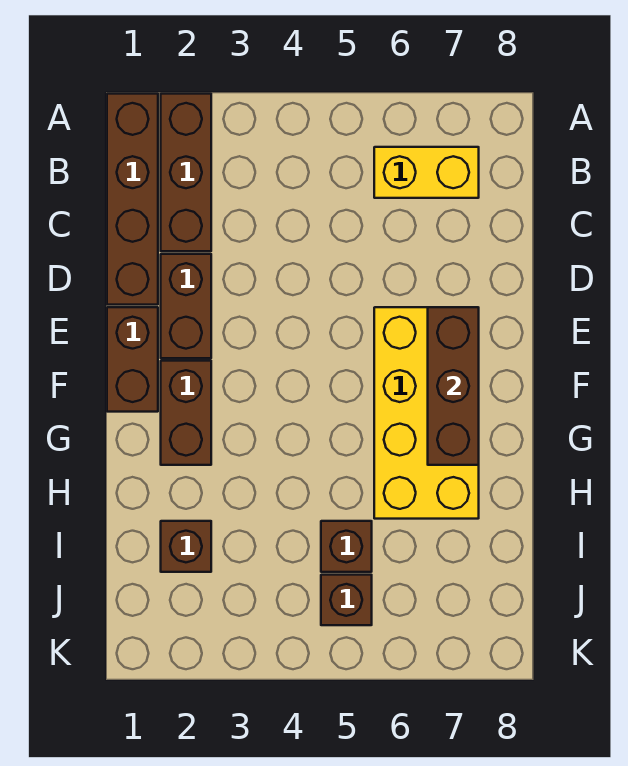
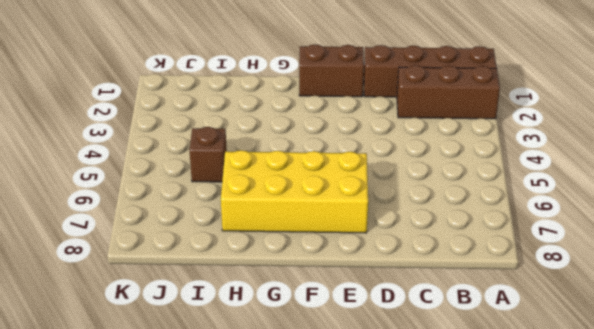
none -> yellow brick B6:B7 level 1
none -> brown brick D2:E2 level 1

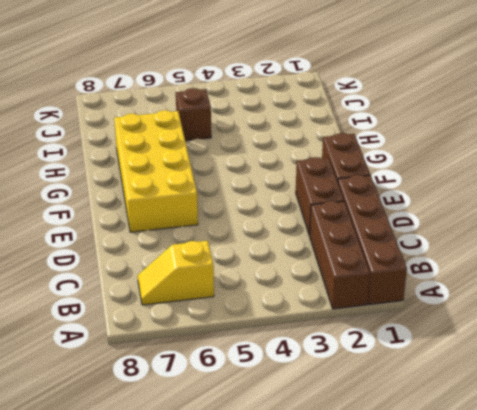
yellow slope B6:B7 level 1 top 6 -> yellow brick B6:B7 level 1
none -> brown brick F2:G2 level 1
none -> brown brick I2 level 1

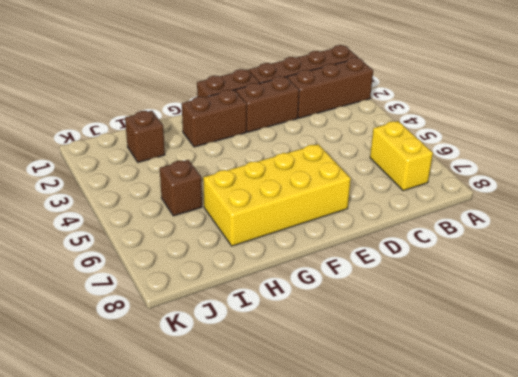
none -> brown brick J5 level 1
none -> brown brick E7:G7 level 2

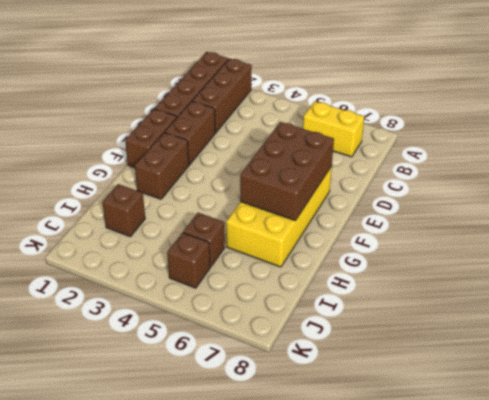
brown brick E6:G7 level 2 -> brown brick E7:G7 level 2

